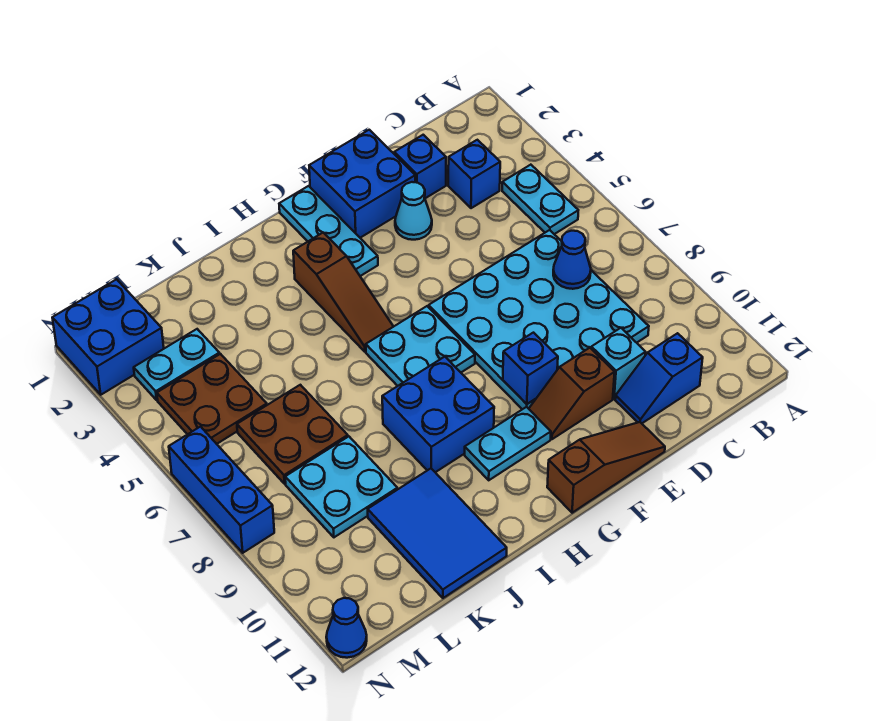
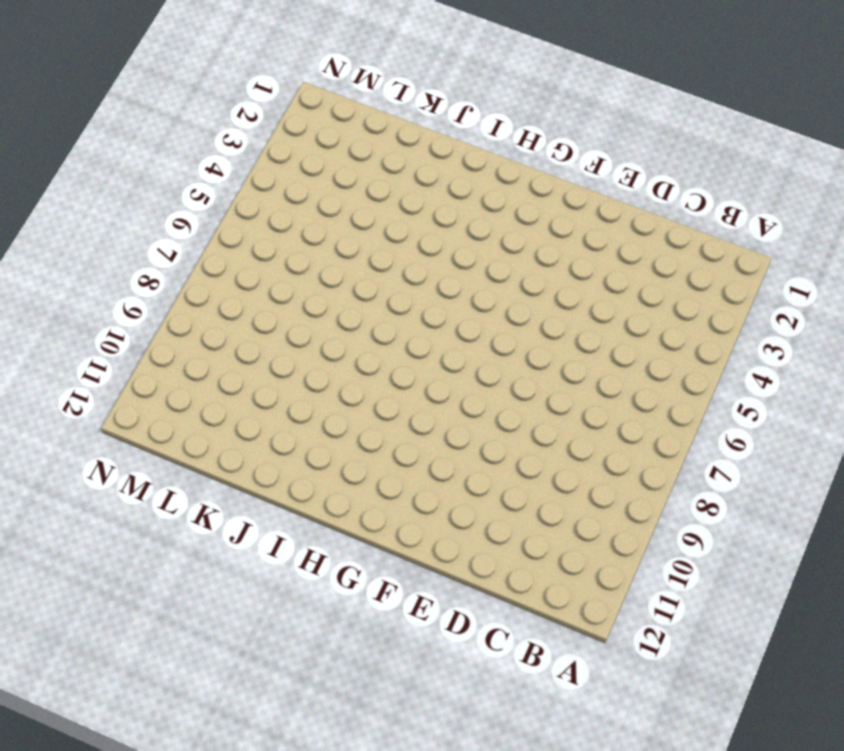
none -> cyan plate B4:B5 level 1
none -> blue brick C3 level 1
none -> cyan plate C6:F9 level 1

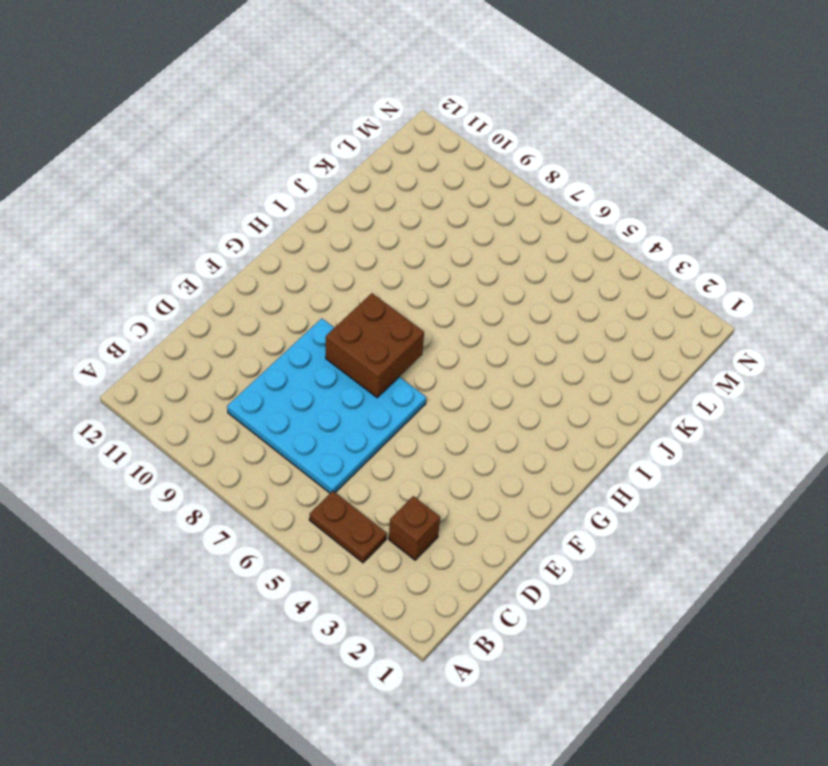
brown plate B4:B5 level 1 -> cyan plate B4:B5 level 1
brown brick C3 level 1 -> blue brick C3 level 1
brown brick F7:G8 level 2 -> none
none -> blue slope C11:D11 level 1 top C
none -> blue brick D2 level 1
none -> cyan brick D10 level 1

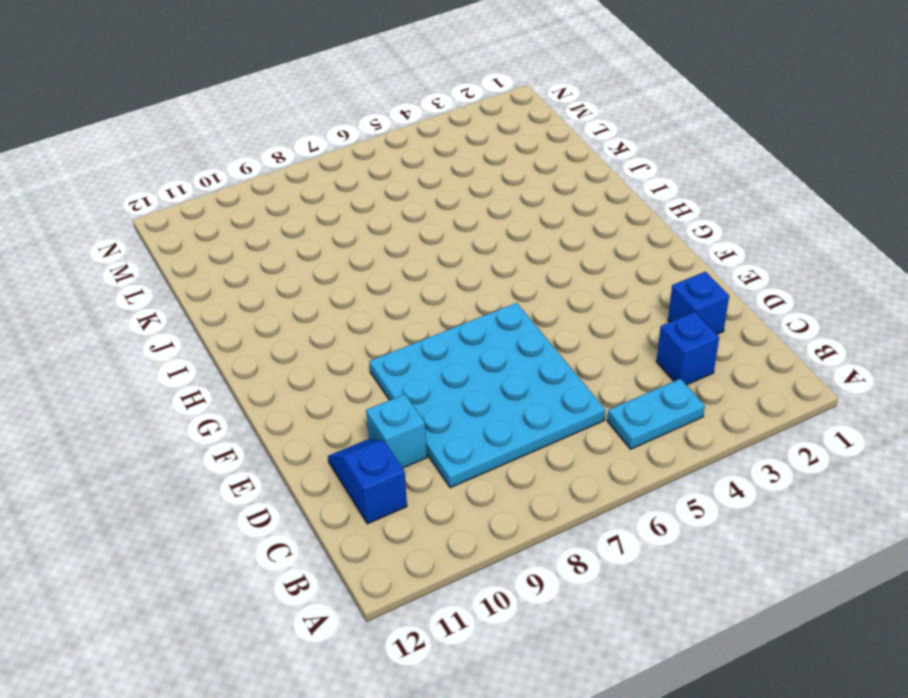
none -> blue brick E1:F2 level 1
none -> cyan cone E3 level 1
none -> brown slope E10:F10 level 1 top E

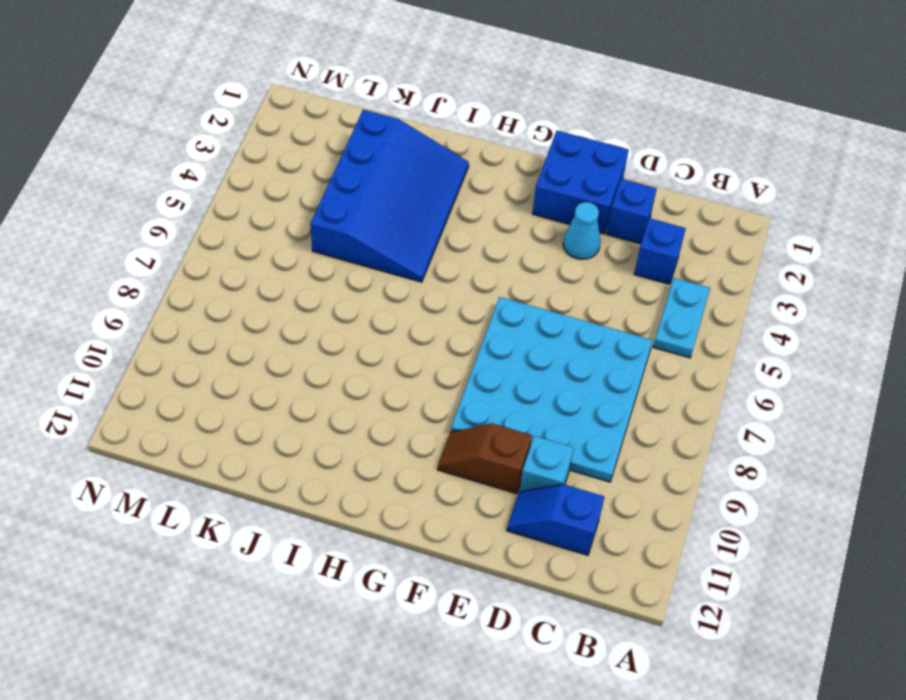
blue slope I2:K5 level 1 top K -> none
none -> brown slope E12:G12 level 1 top G
none -> cyan plate G1:G3 level 1
none -> cyan plate G6:H7 level 1

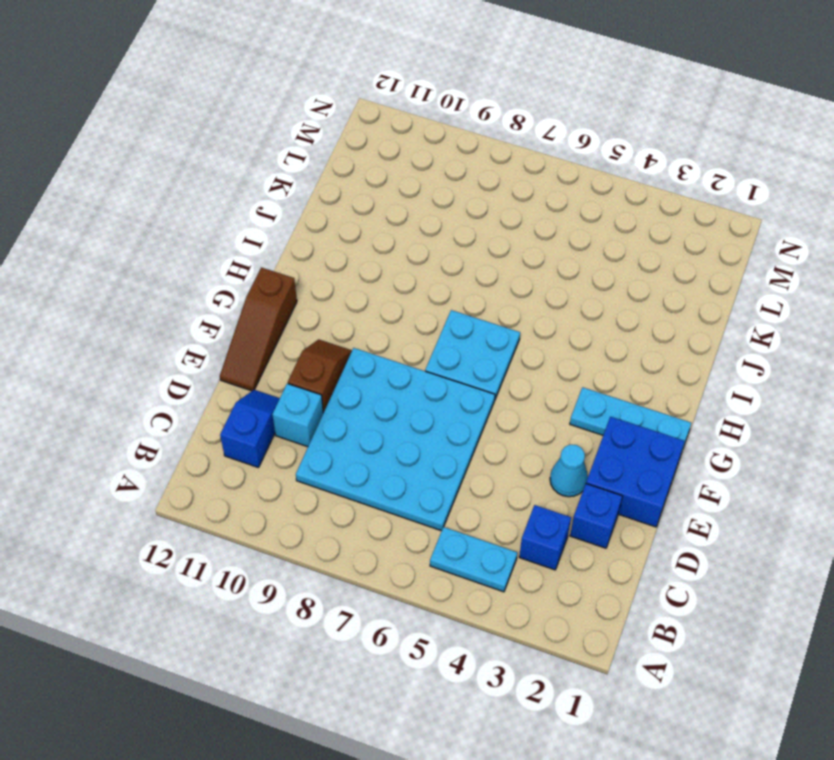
none -> cyan plate G10:H10 level 1
none -> brown slope H3:H5 level 1 top 3
none -> blue brick H8:I9 level 1

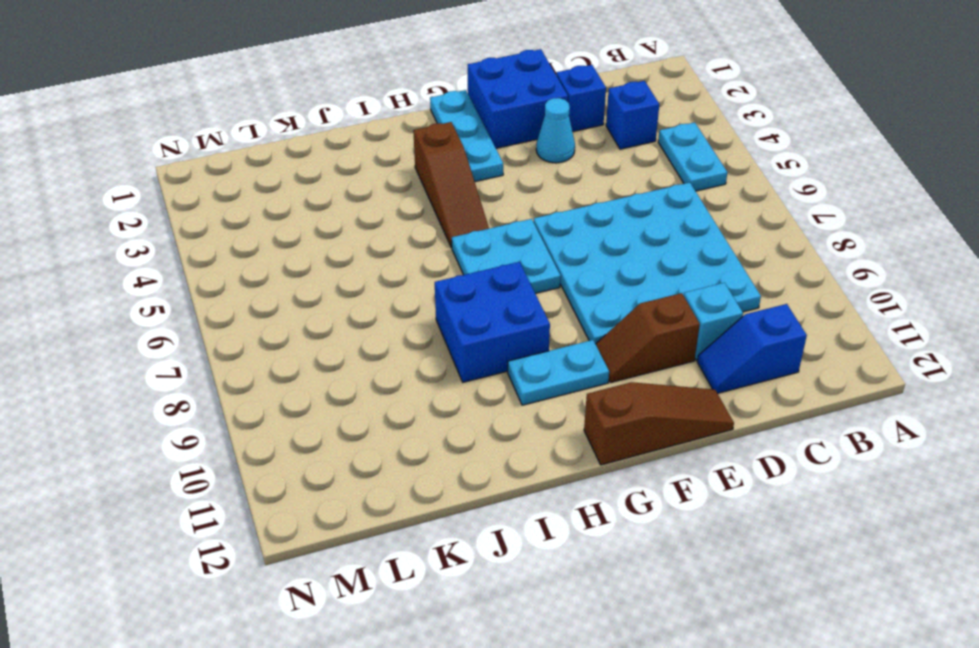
none -> blue tile J10:K12 level 1
none -> brown plate K6:L7 level 1
none -> cyan plate K8:L9 level 1

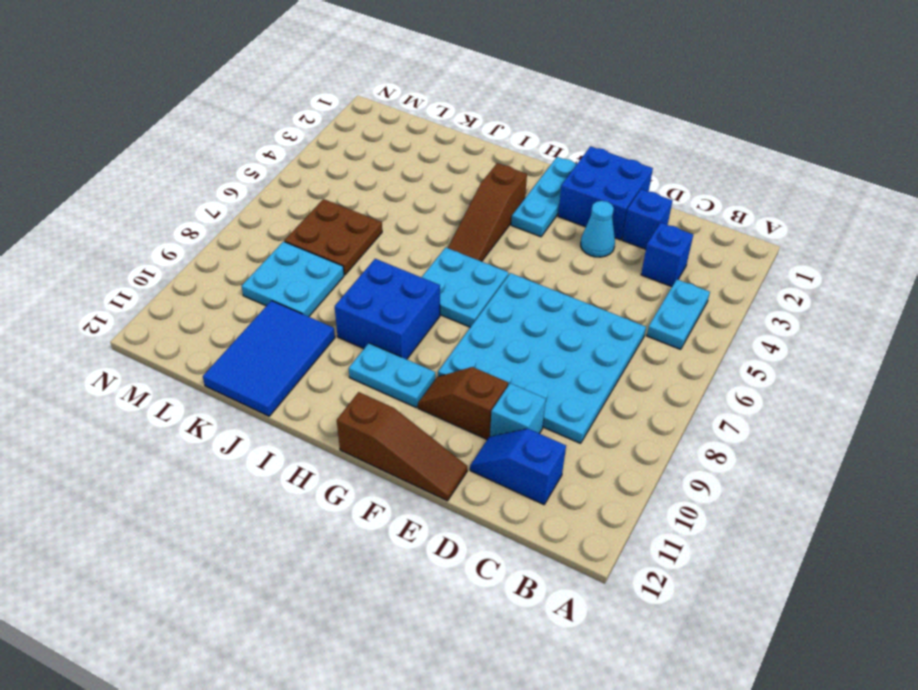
none -> cyan plate L3:M3 level 1
none -> brown plate L4:M5 level 1
none -> blue brick M1:N2 level 1

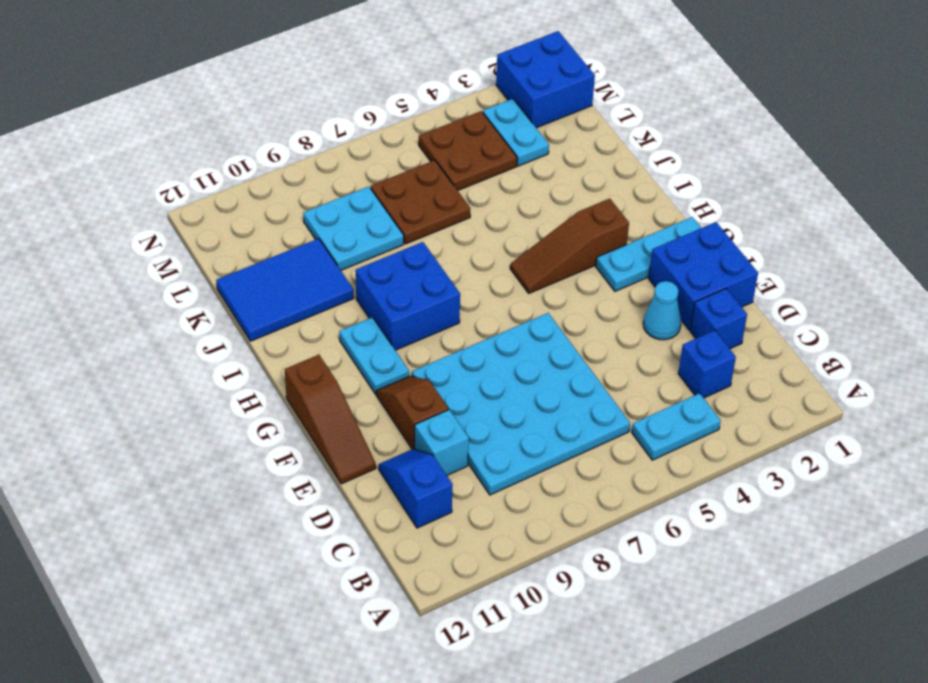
none -> cyan plate G6:H7 level 1
none -> blue brick N6:N8 level 1
none -> blue cone N12 level 1

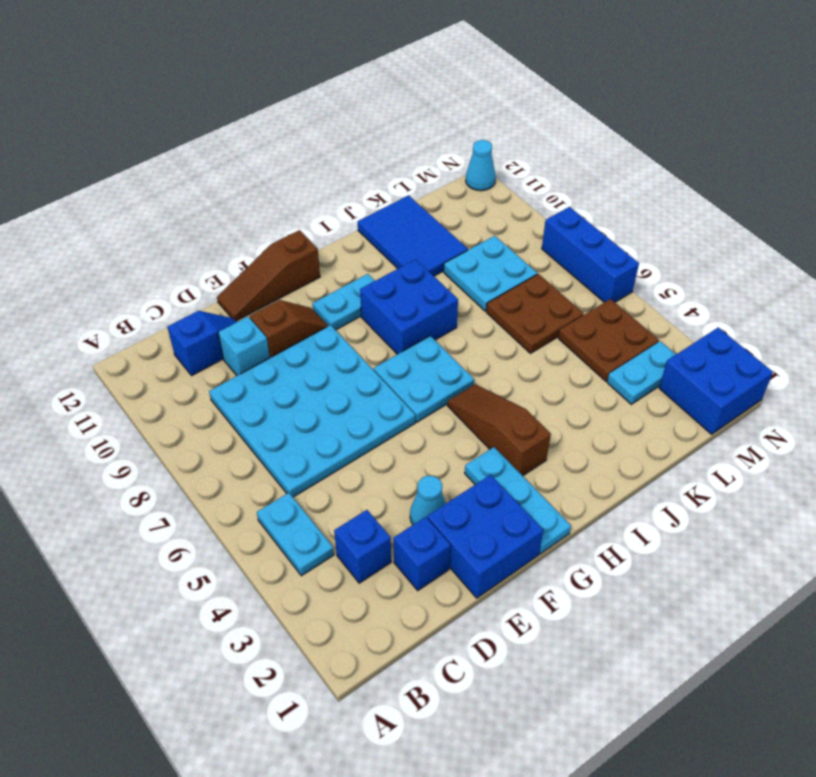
cyan cone N12 level 1 -> blue cone N12 level 1
none -> blue cone C7 level 2
none -> blue brick F9 level 2

